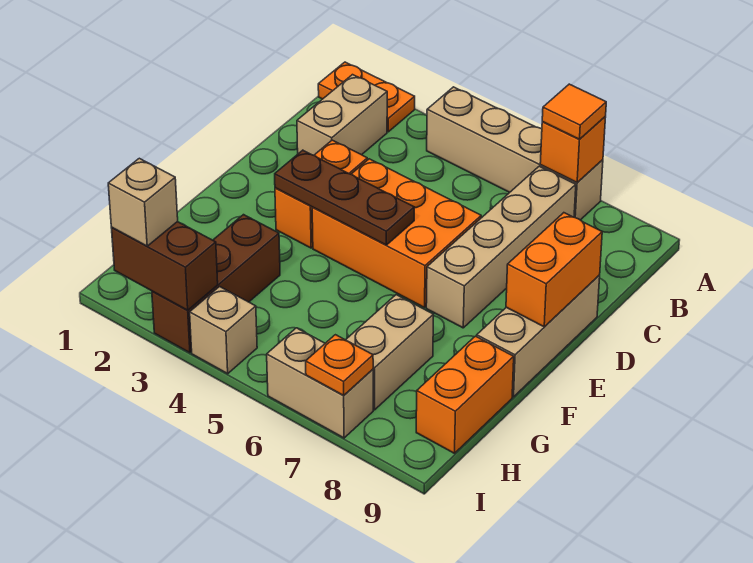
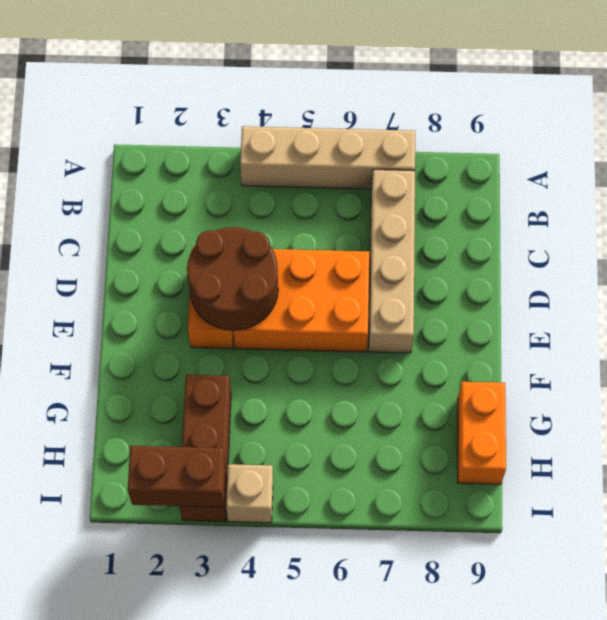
brown round brick D3:E4 level 2 -> brown plate E3:E5 level 2
none -> orange plate A1:A2 level 1
none -> tan brick B2:C2 level 1
none -> tan brick D9:F9 level 1

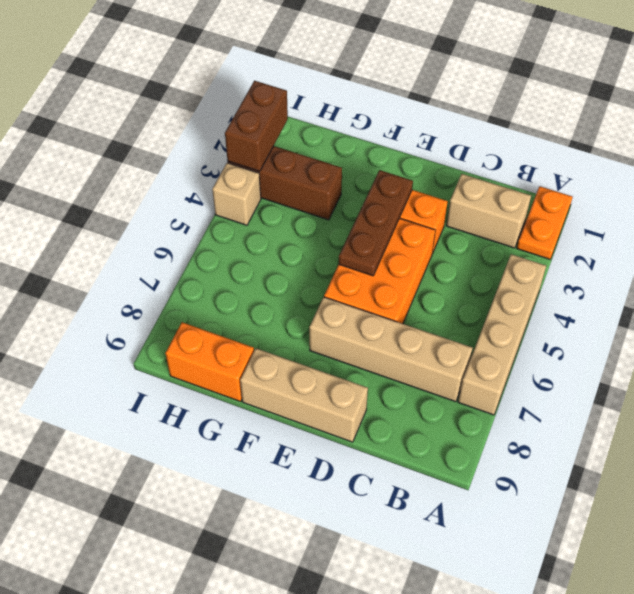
none -> tan brick G7:H7 level 1
none -> tan brick I6:I7 level 1
none -> orange brick A7 level 2

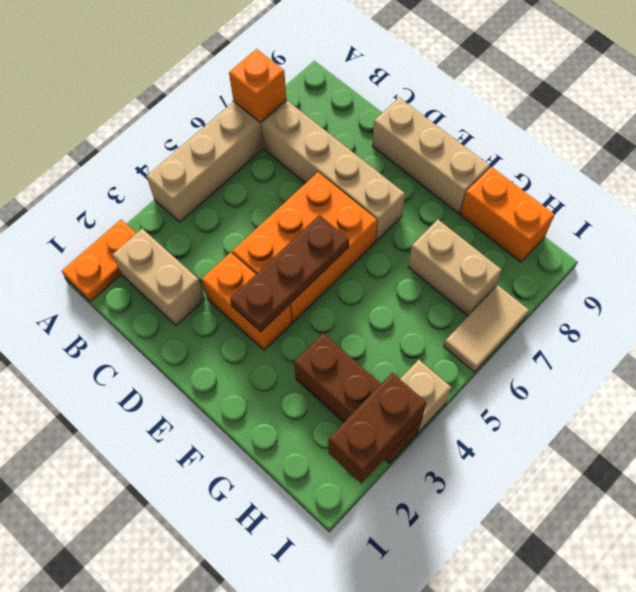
tan tile I6:I7 level 1 -> tan brick I6:I7 level 1
none -> orange brick D9:E9 level 2
none -> orange plate I7 level 2
none -> orange tile A7 level 3

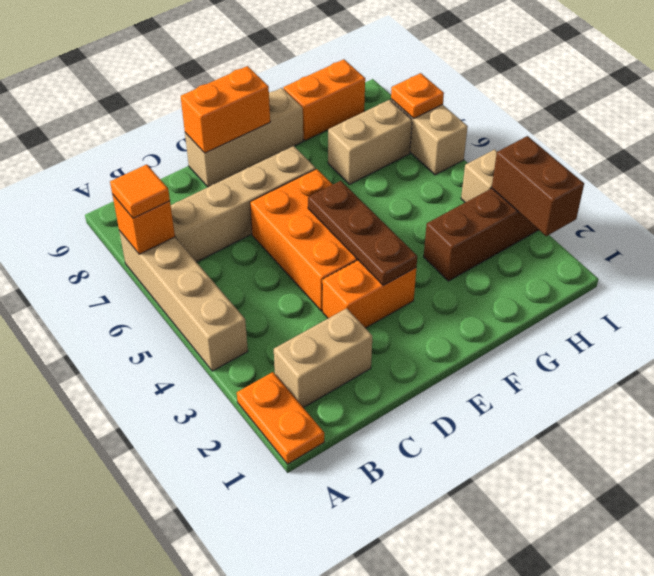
none -> tan brick I2 level 3

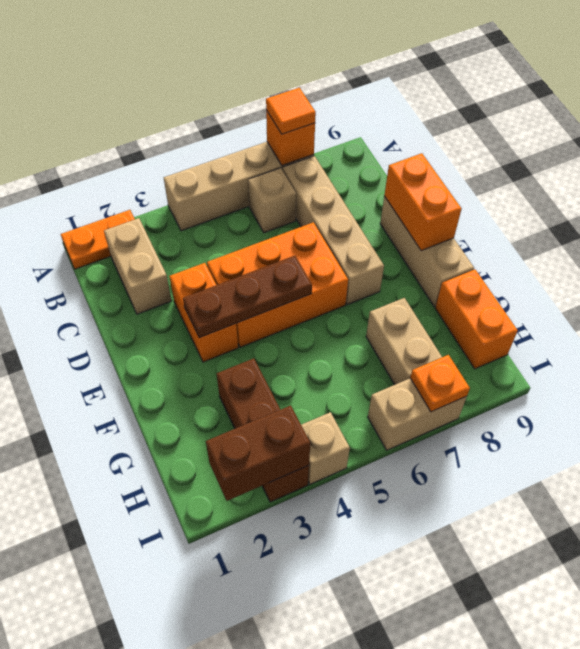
tan brick B6 level 1 -> tan brick I2 level 3

